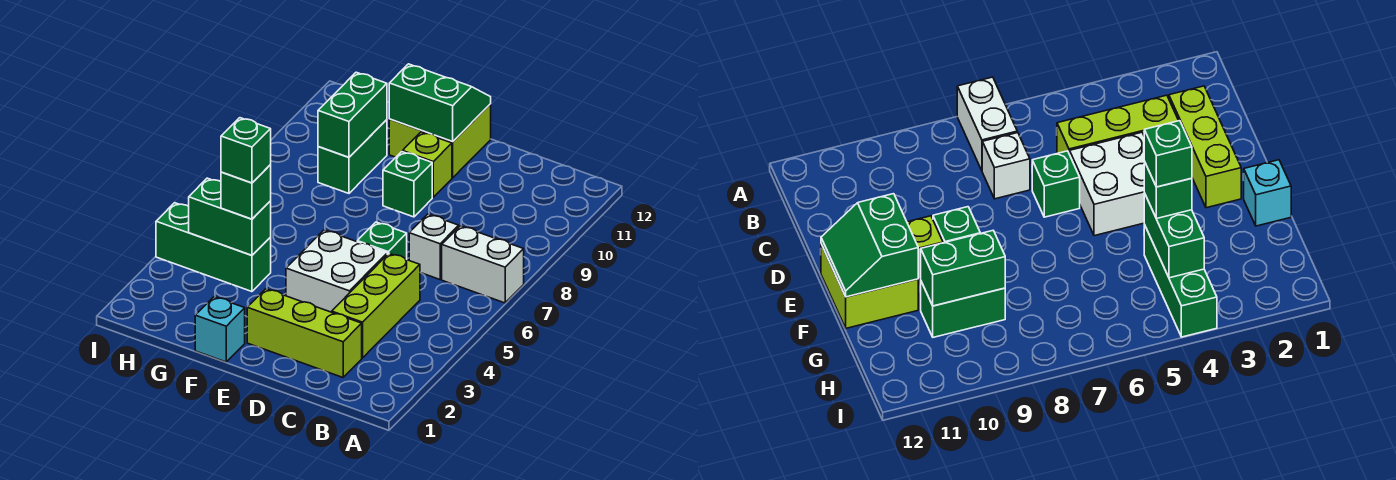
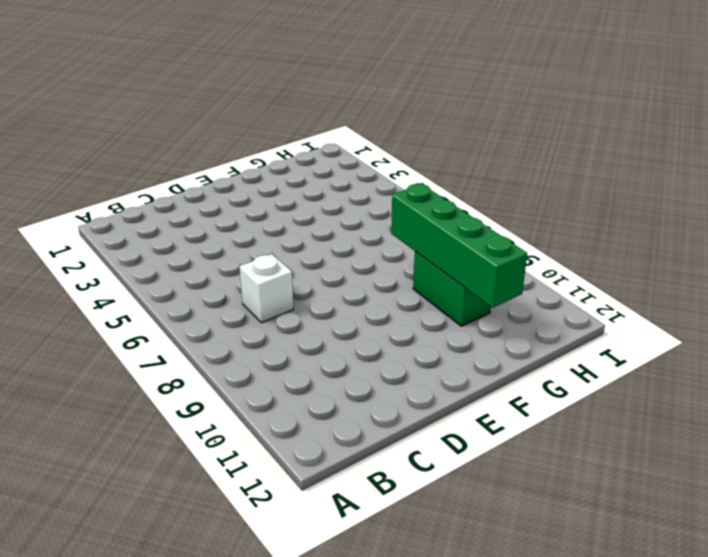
green brick G8:G11 level 2 -> green brick G9:G10 level 2
none -> white brick A7:B7 level 1
none -> lime brick C2:E2 level 1
none -> lime brick C3:C5 level 1

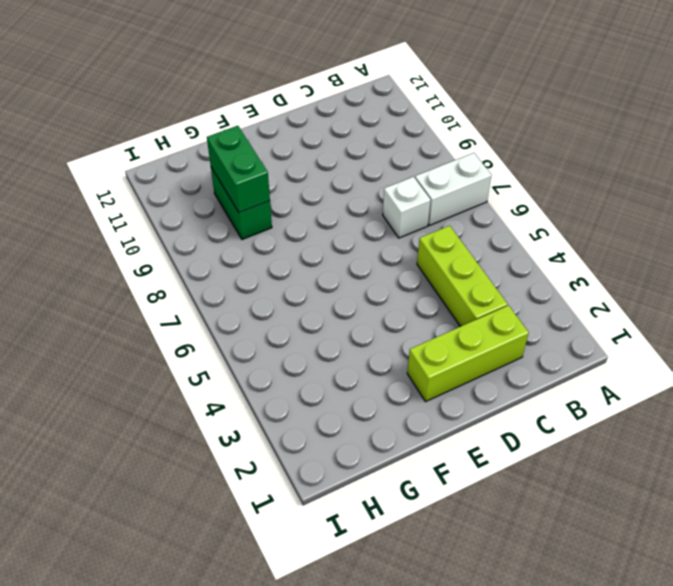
none -> white brick D4:E5 level 1
none -> green brick D6 level 1
none -> green brick E9 level 1

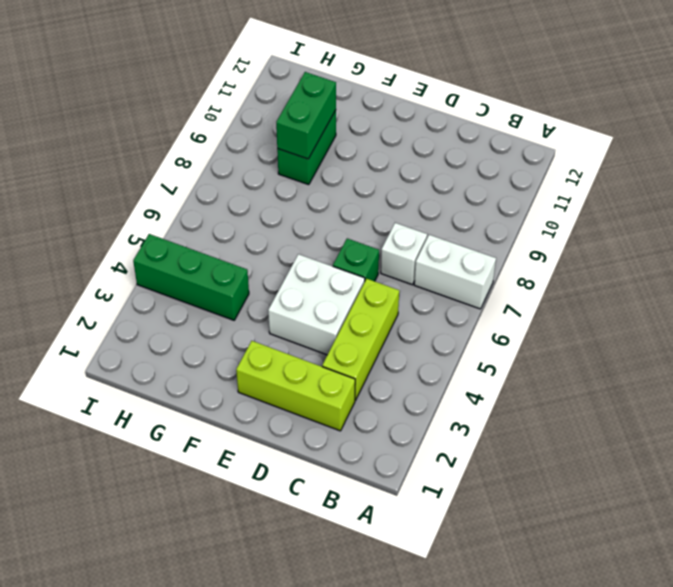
none -> green brick E9 level 1
none -> lime brick E10 level 1
none -> lime brick E11:F12 level 1

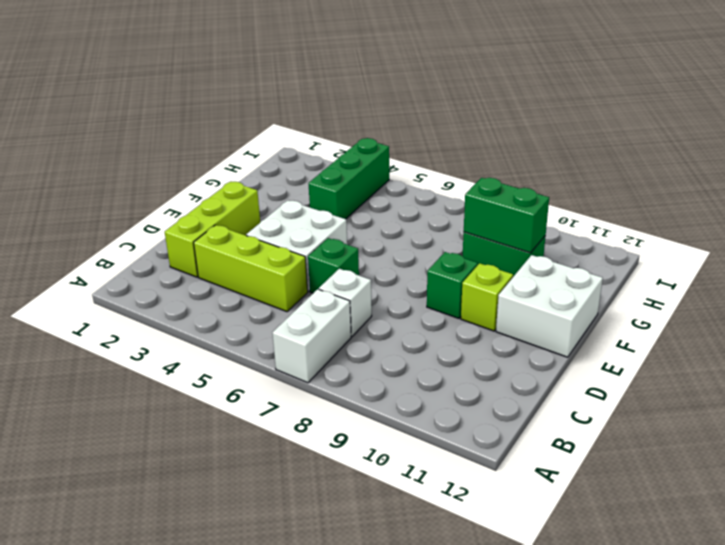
white brick E11:F12 level 1 -> lime brick E11:F12 level 1
none -> cyan brick F1 level 1
none -> green slope E11:F12 level 2 top 11
none -> green brick G4:H4 level 2

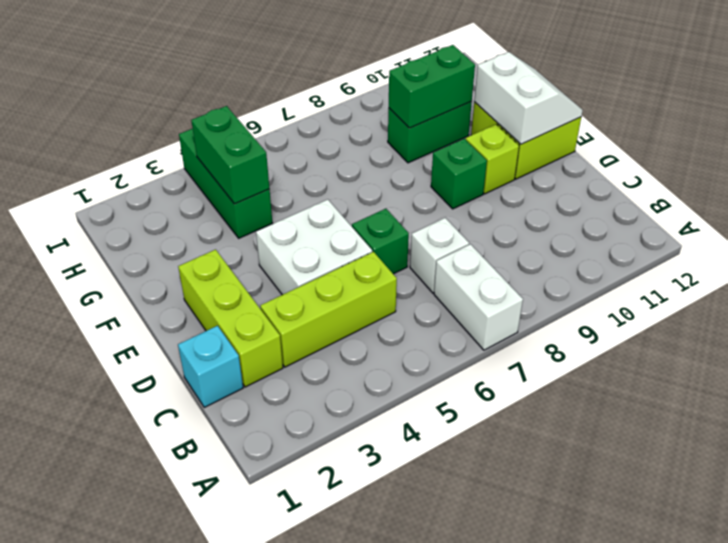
cyan brick C1 level 1 -> cyan brick F1 level 1
white slope E11:F12 level 2 top 11 -> green slope E11:F12 level 2 top 11
none -> green brick G4 level 3
none -> green brick G4 level 4

